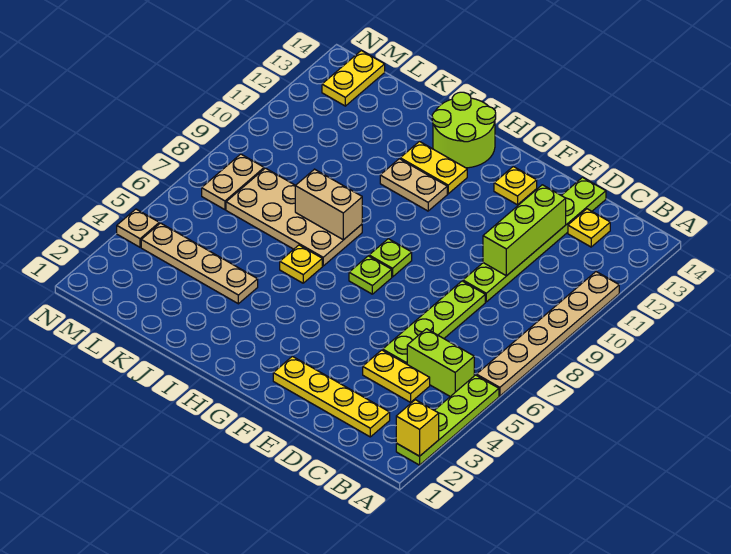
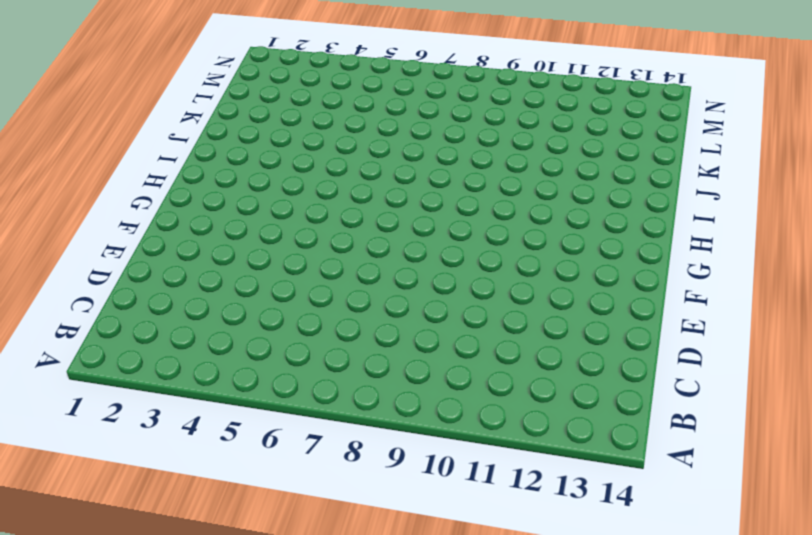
none -> lime plate A2:A5 level 1
none -> tan plate A6:A11 level 1
none -> lime brick B5:C5 level 1

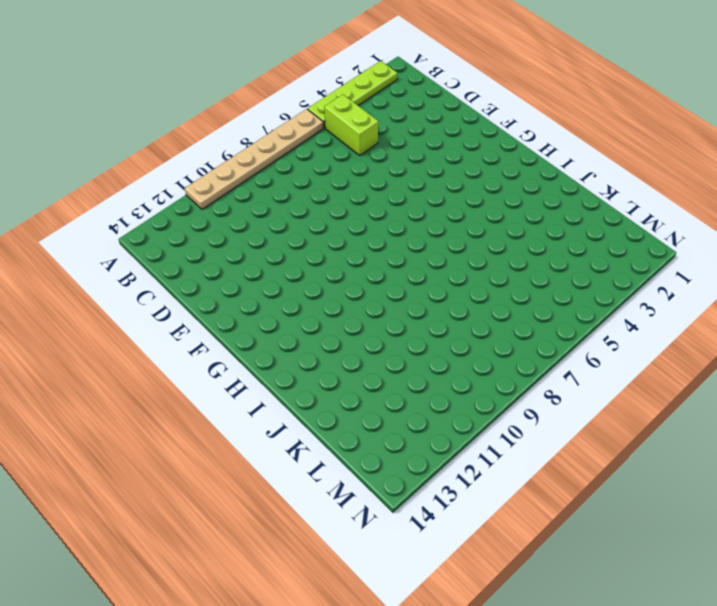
none -> yellow plate C2:F2 level 1
none -> yellow plate C4:D4 level 1
none -> yellow plate C13 level 1

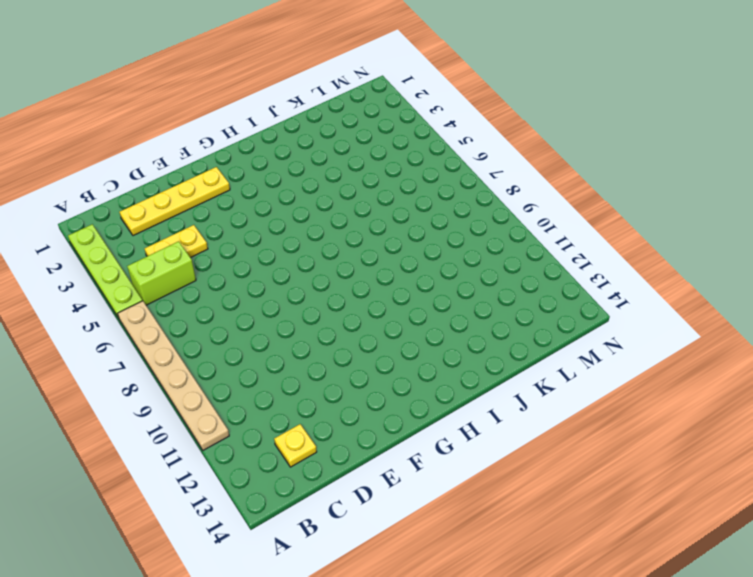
none -> lime plate D5:D8 level 1
none -> lime plate D9:D14 level 1
none -> yellow plate F13 level 1

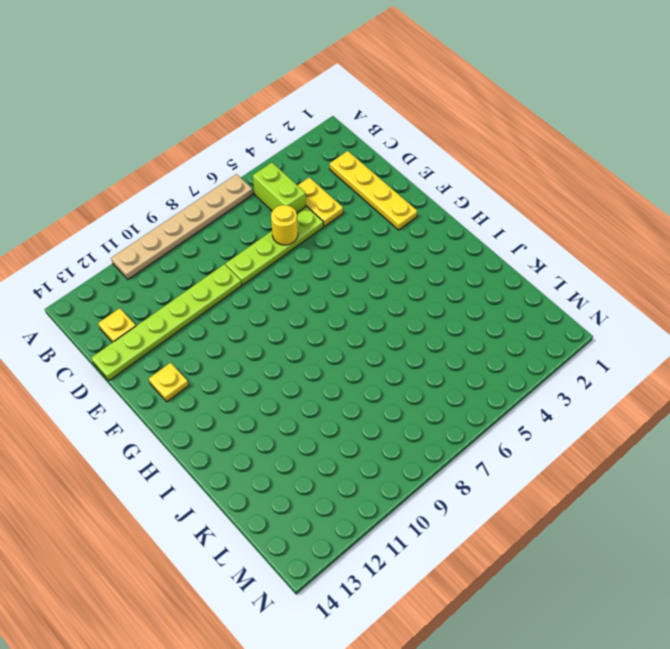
yellow round brick D6 level 2 -> none
none -> lime plate A2:A5 level 1
none -> lime plate G7 level 1
none -> lime plate G8 level 1

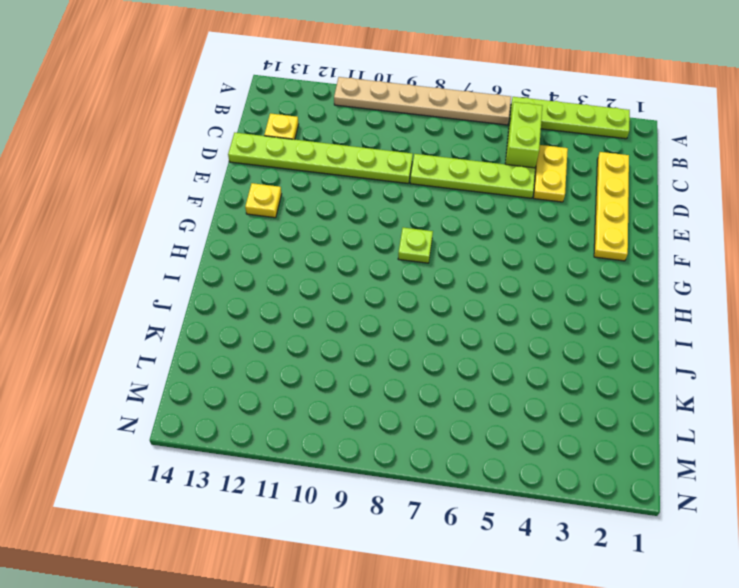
none -> lime plate G7 level 1
none -> tan plate H11:I11 level 1
none -> yellow plate H12:I12 level 1

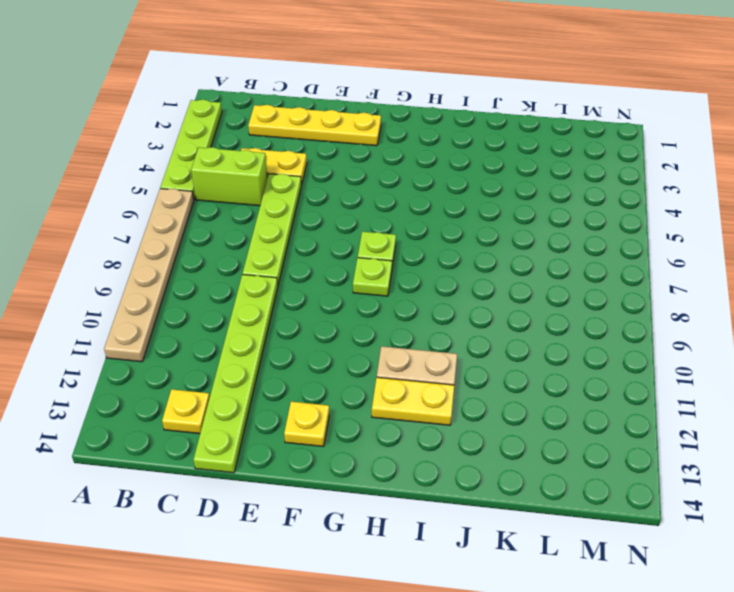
none -> lime round brick H13:I14 level 1
none -> yellow plate I6 level 1
none -> tan plate I7:L8 level 1

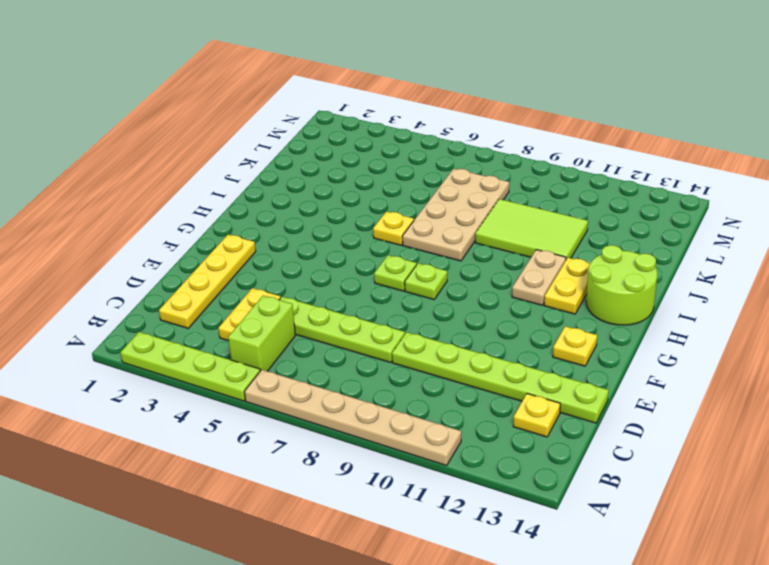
lime tile J9:K11 level 1 -> none
none -> tan plate J4:M4 level 1
none -> tan plate M7:M8 level 1
none -> yellow plate M13:M14 level 1

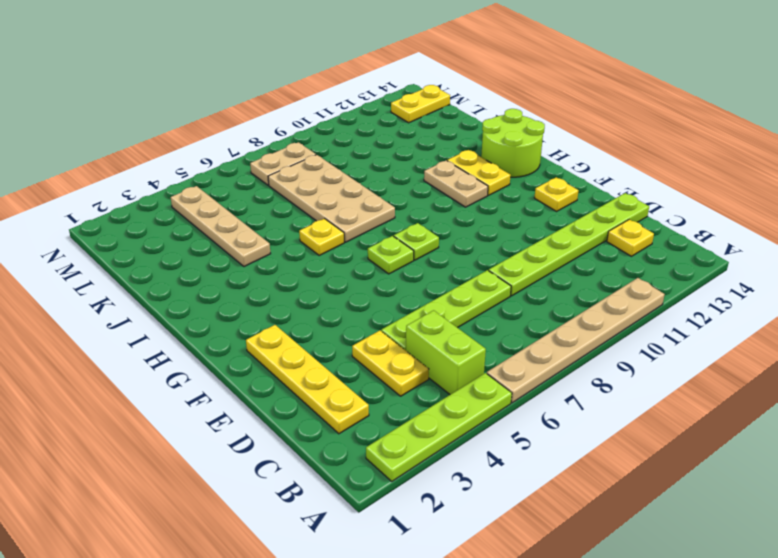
none -> tan plate N4 level 1
none -> yellow brick A2 level 2
none -> lime brick D10:D12 level 2

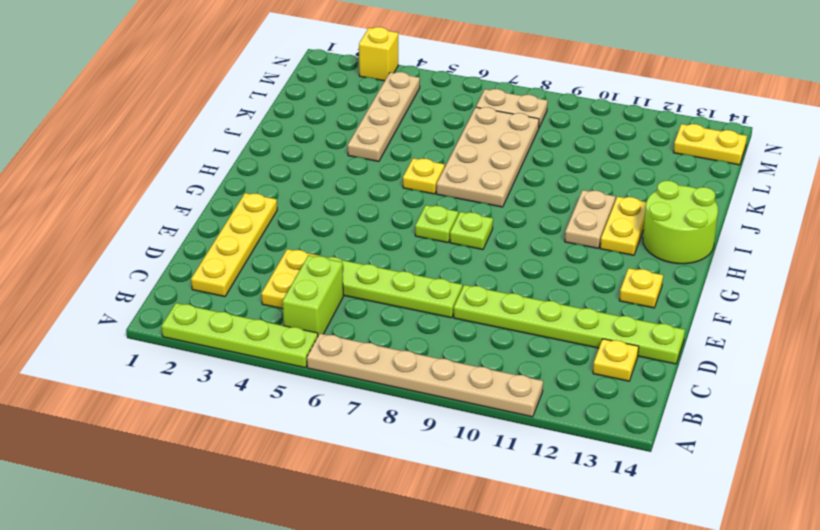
yellow brick N3 level 1 -> yellow brick A2 level 2
none -> tan plate N4 level 1
none -> lime brick D10:D12 level 2
none -> tan brick I8:J8 level 2

